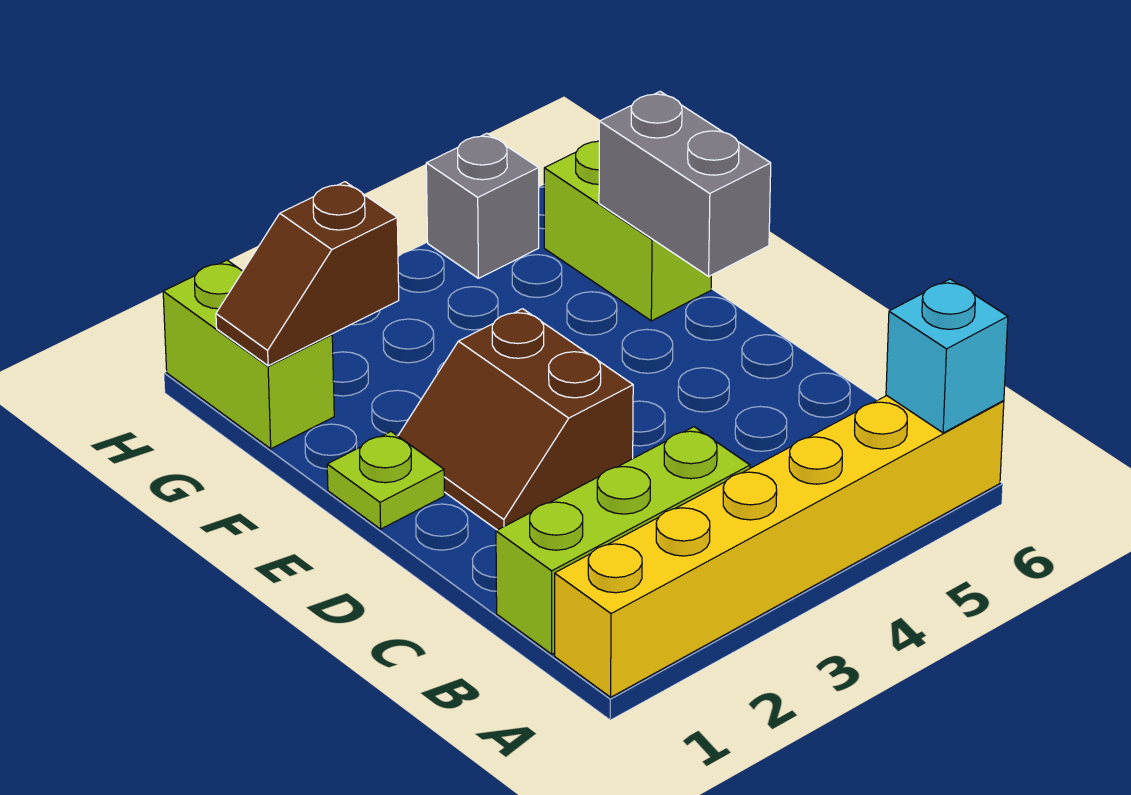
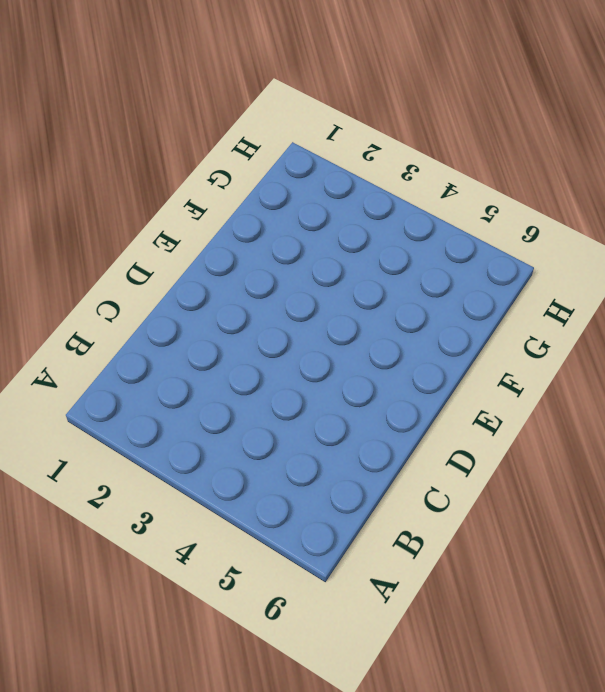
none -> yellow brick A1:A6 level 1
none -> lime brick B1:B3 level 1

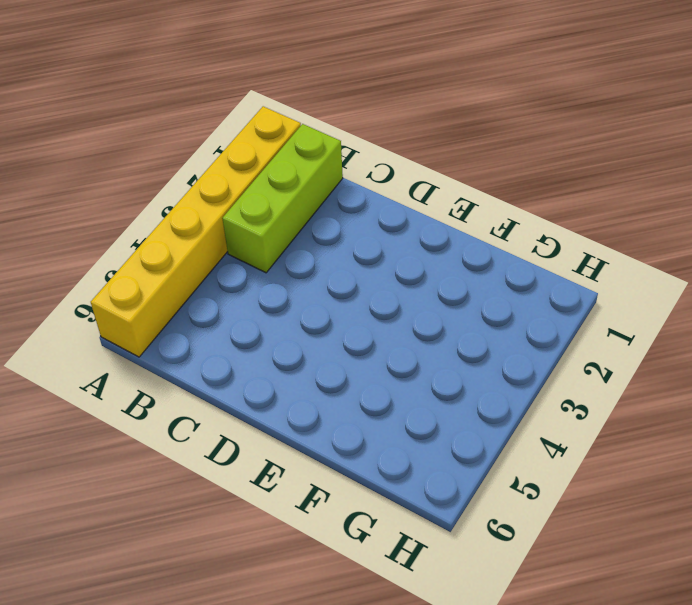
none -> brown slope D2:E3 level 1 top 3
none -> lime plate E1 level 1

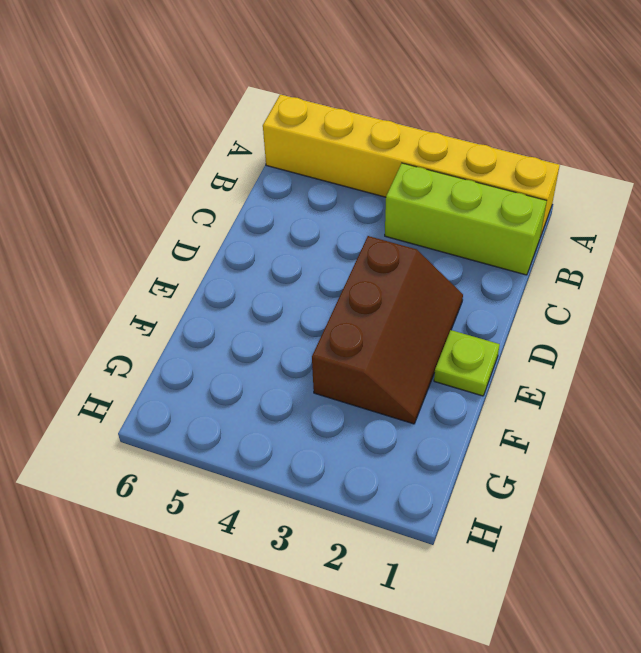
brown slope D2:F3 level 1 top 3 -> brown slope D2:E3 level 1 top 3
none -> lime brick F6:G6 level 1
none -> lime brick G1:H1 level 1

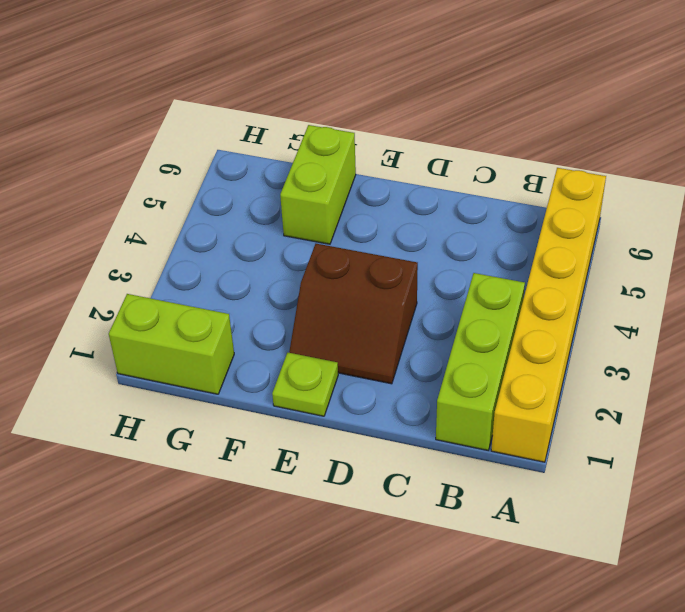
lime brick F5:F6 level 1 -> lime brick F6:G6 level 1
none -> grey brick H5 level 1
none -> cyan brick A6 level 2

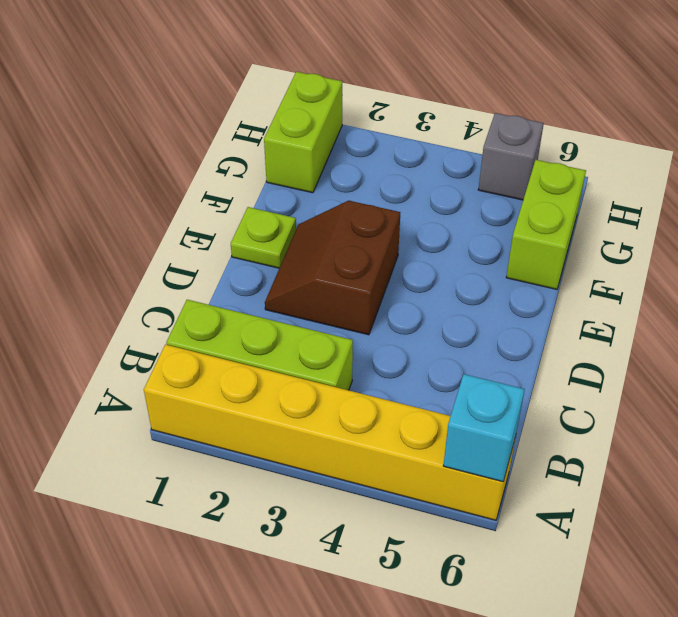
none -> grey brick E6:F6 level 2
none -> brown slope G1:G2 level 2 top 2

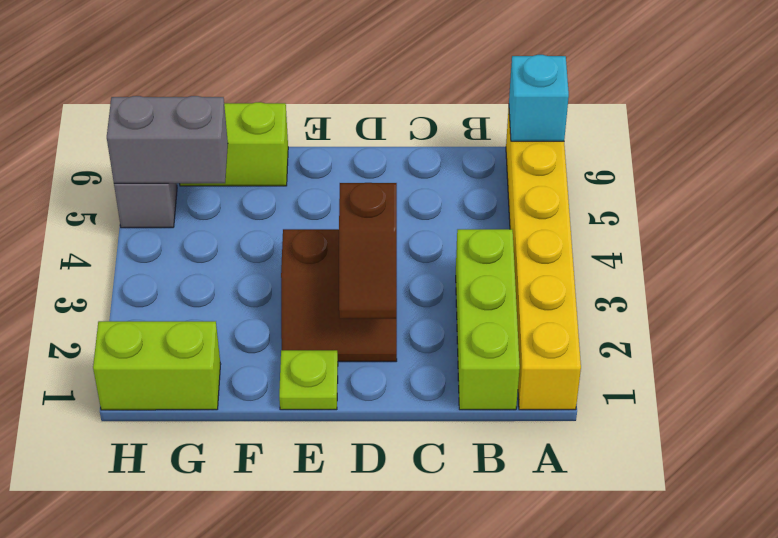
brown slope D2:D3 level 2 top 3 -> brown slope G1:G2 level 2 top 2
grey brick G5:H5 level 2 -> grey brick E6:F6 level 2

